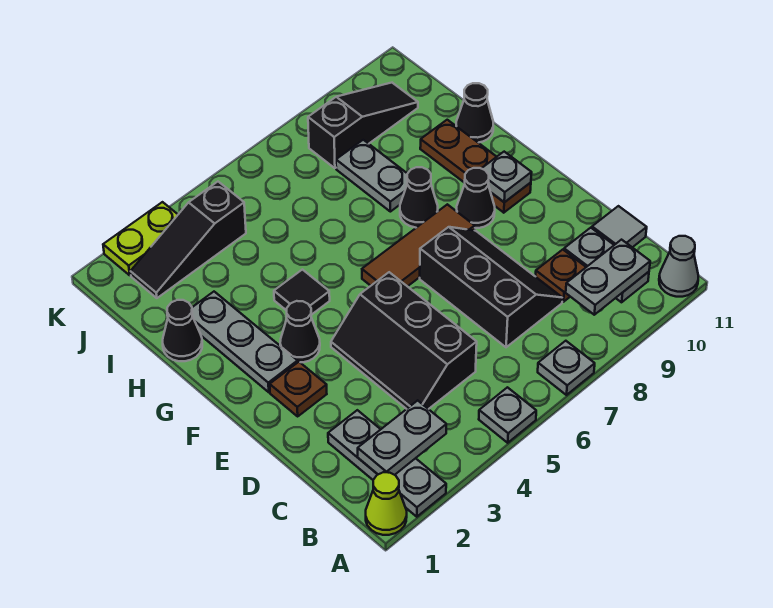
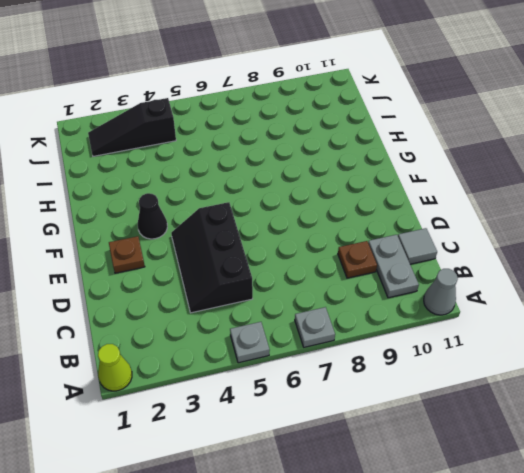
none -> grey plate A2:C2 level 1
none -> black slope C7:E8 level 1 top 7
none -> grey plate F2:H2 level 1

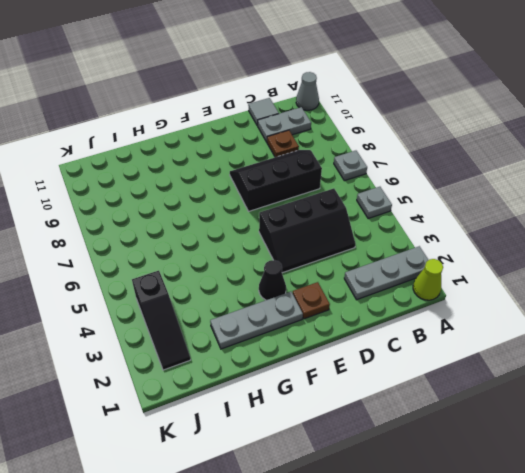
none -> brown tile F6:F8 level 1
none -> black cone F9 level 1
none -> brown plate F10:H10 level 1

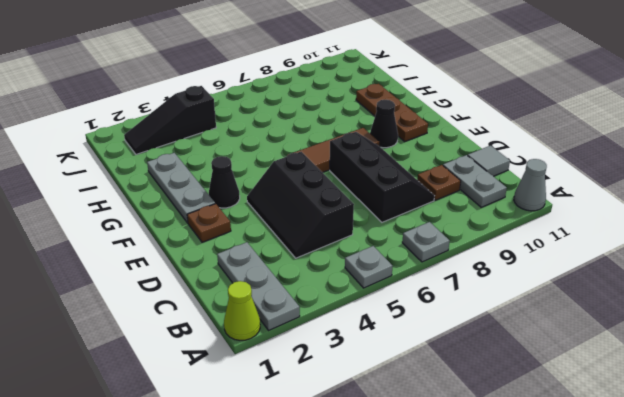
none -> black tile G4 level 1
none -> black cone G8 level 1
none -> black cone H1 level 1

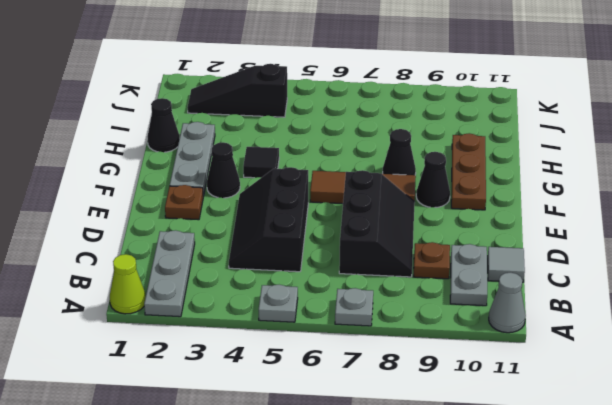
none -> grey plate H8:I8 level 1
none -> black cone H11 level 1
none -> black slope J8:J10 level 1 top 8

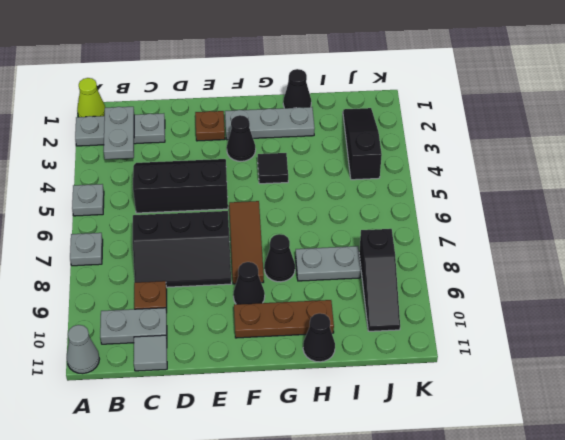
none -> lime plate K2:K3 level 1
none -> grey plate B9:B10 level 2
none -> grey plate F10 level 2

